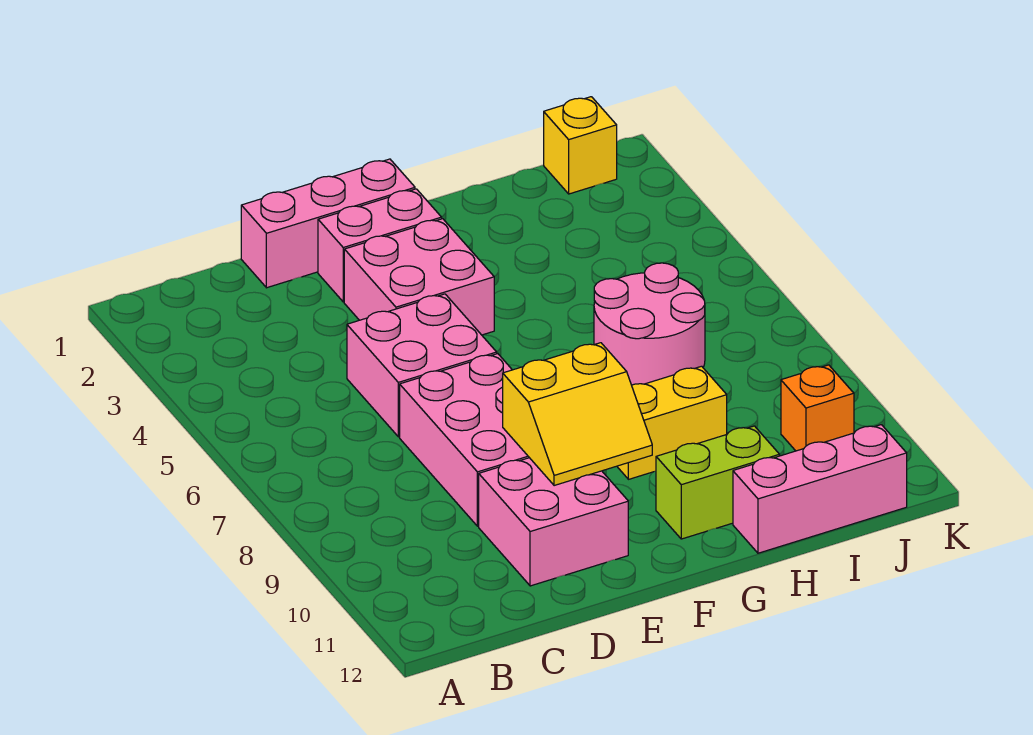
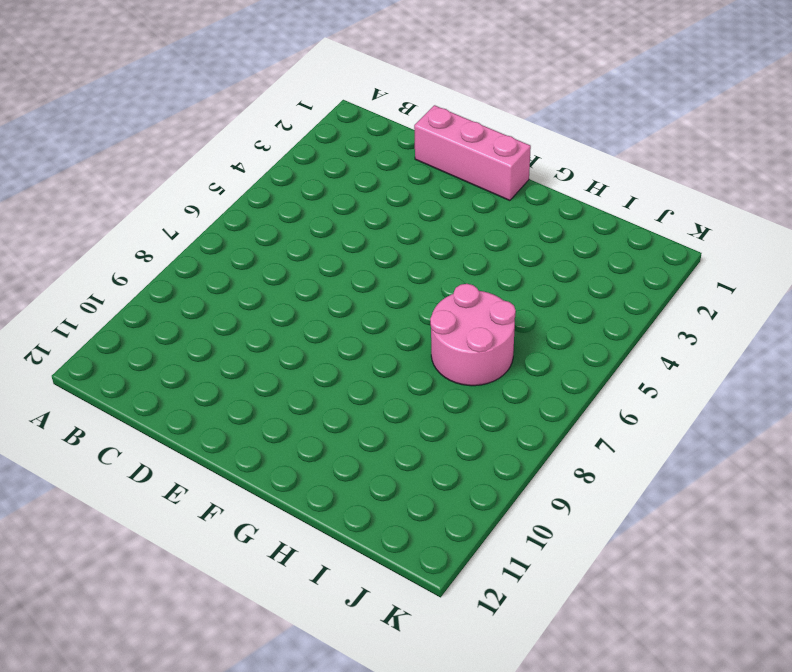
none -> pink brick D5:E6 level 1
none -> pink brick D7:E9 level 1
none -> pink brick D10:E11 level 1

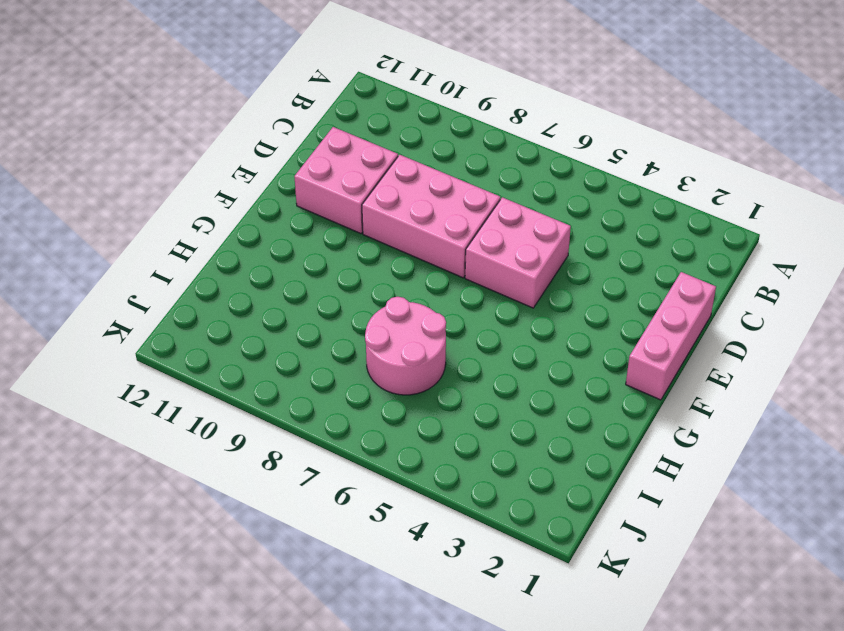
none -> pink brick E2:F2 level 1
none -> pink brick E3:F4 level 1
none -> yellow brick G9:H9 level 1

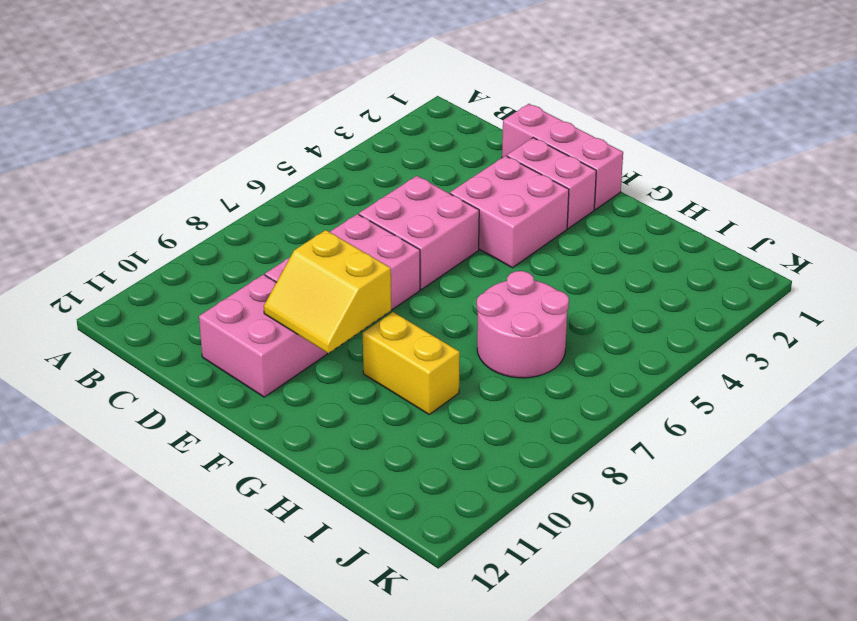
none -> lime brick G11:H11 level 1
none -> pink brick H12:J12 level 1
none -> yellow brick J1 level 1

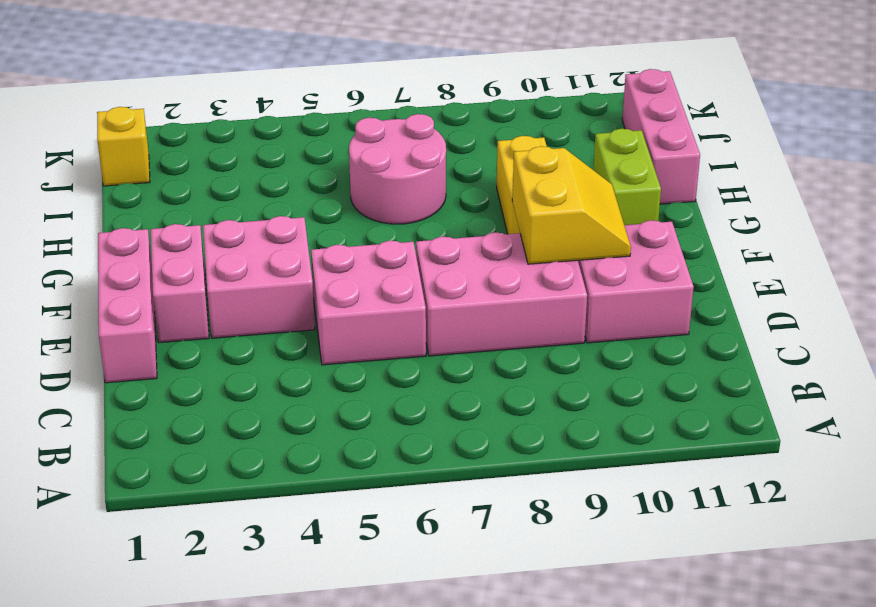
none -> orange brick J10 level 1

